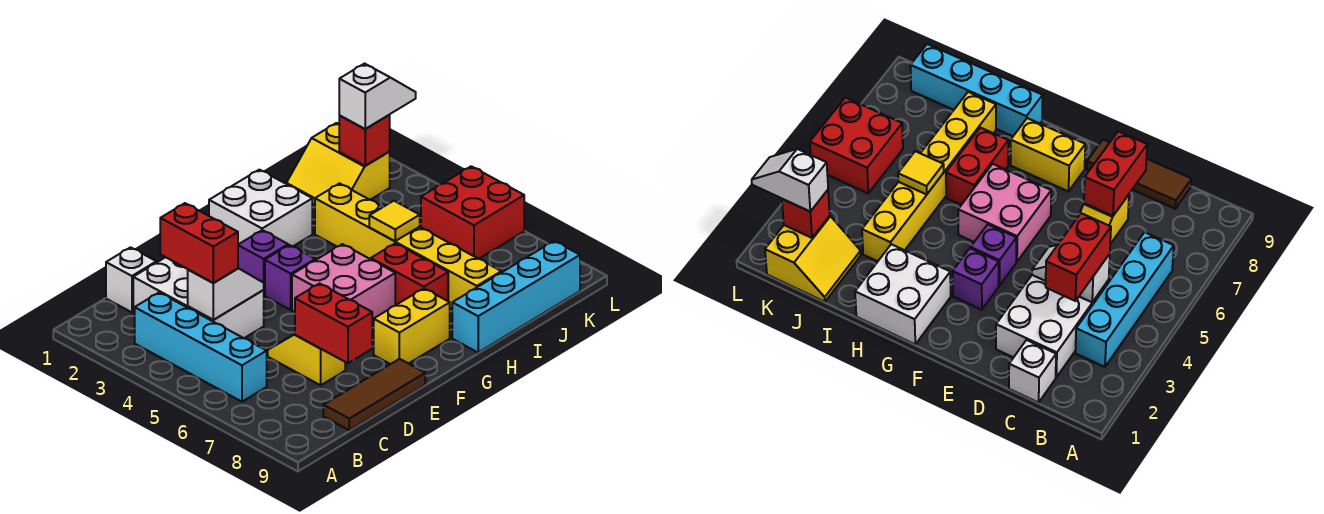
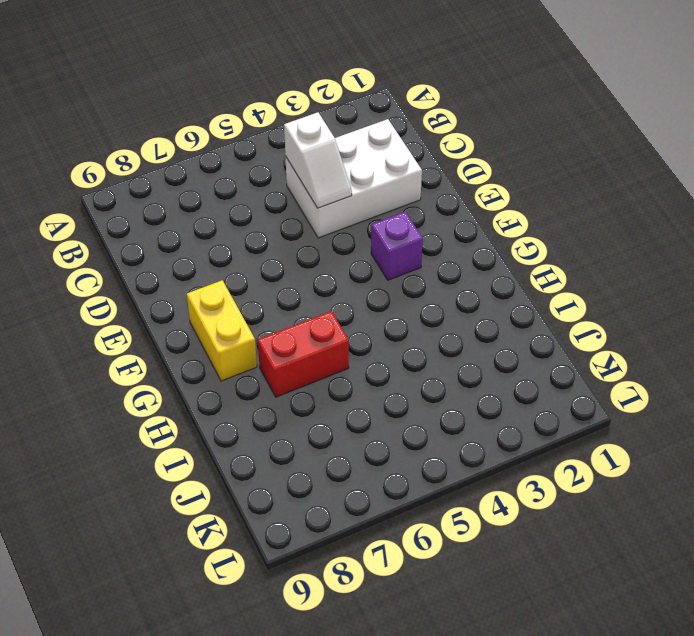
none -> cyan brick B3:B6 level 1
none -> white brick C1 level 1
none -> brown tile C9:E9 level 1

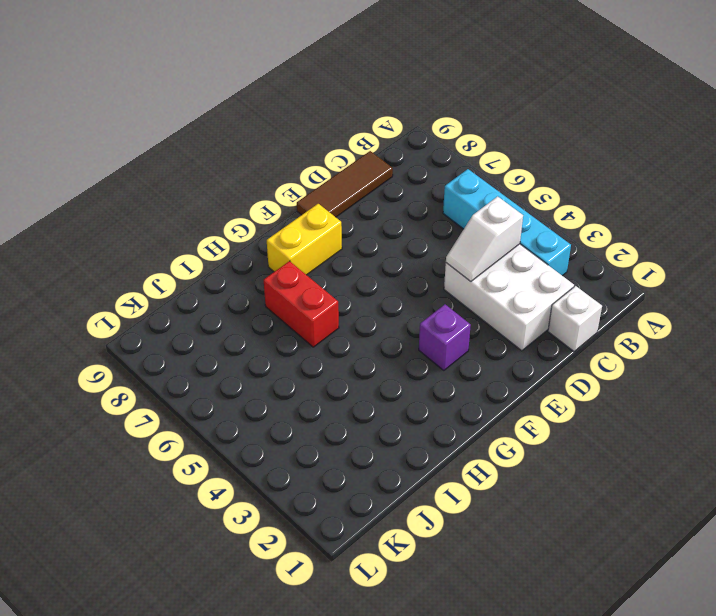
none -> yellow slope D6:D7 level 1 top 7
none -> purple brick F4 level 1
none -> pink brick F5:G6 level 1

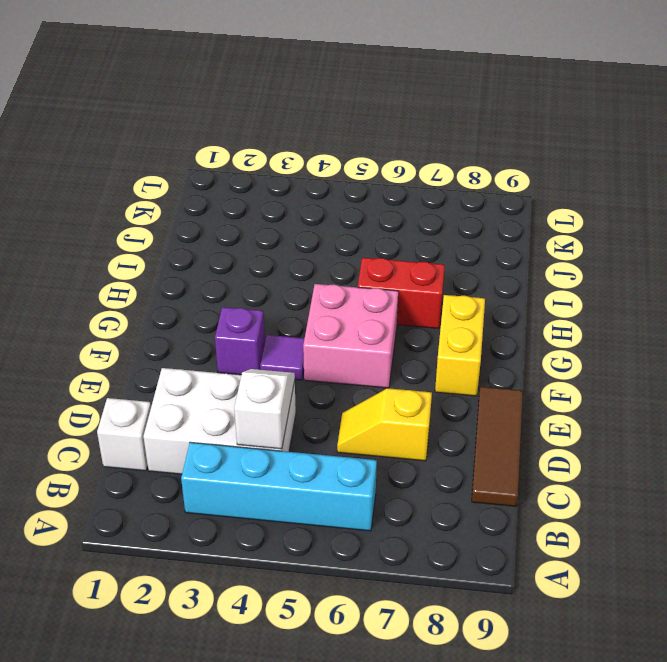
purple tile F4 level 1 -> purple brick F4 level 1
none -> white brick G1:H2 level 1
none -> cyan brick H9:K9 level 1
none -> yellow brick I3:I8 level 1

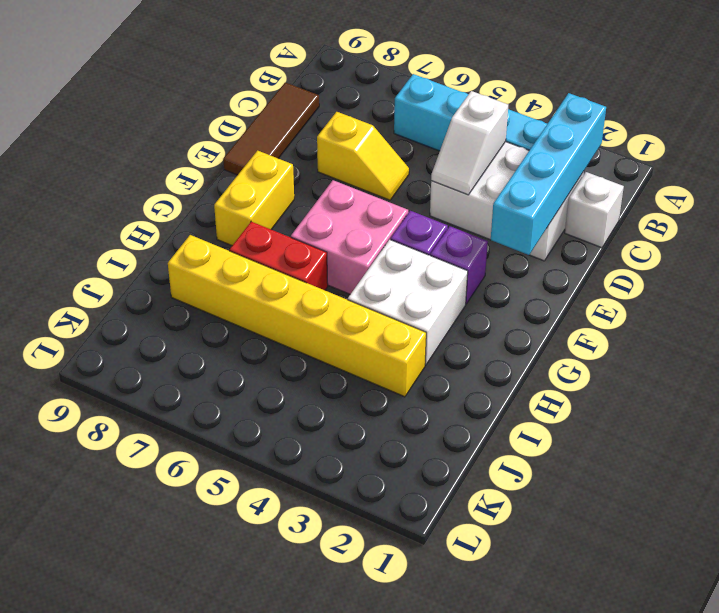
cyan brick B2:E2 level 2 -> cyan brick H9:K9 level 1
white brick G3:H4 level 1 -> white brick G1:H2 level 1
none -> yellow slope J1:K2 level 1 top K
none -> red brick K5:L6 level 1
none -> red brick D7:D8 level 2

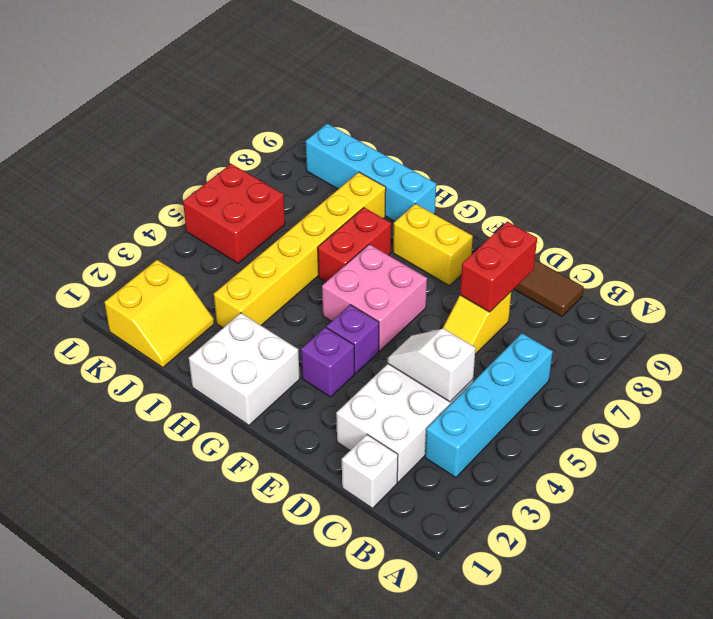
none -> yellow tile I5 level 2
none -> red brick K2 level 2
none -> red brick C3:C4 level 3

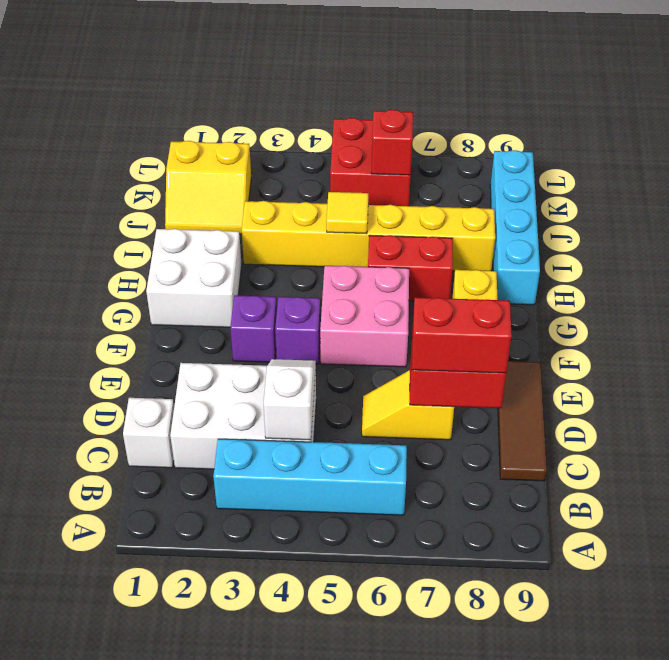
red brick D7:D8 level 3 -> red brick C3:C4 level 3
red brick K6 level 2 -> red brick K2 level 2
none -> white slope K2:L2 level 3 top K

